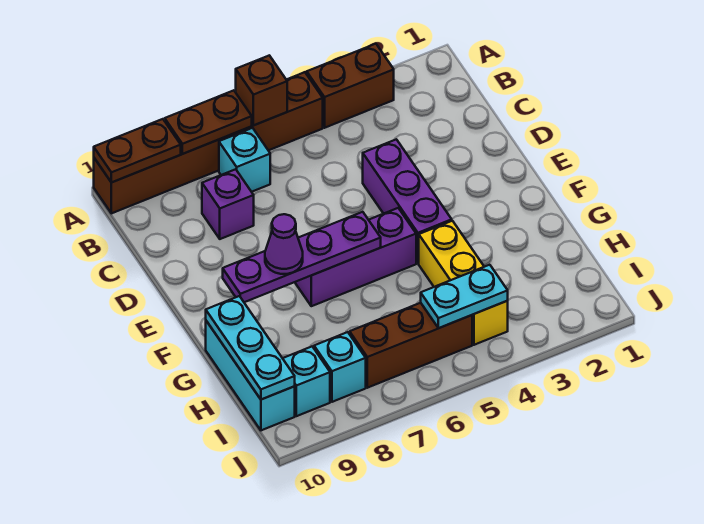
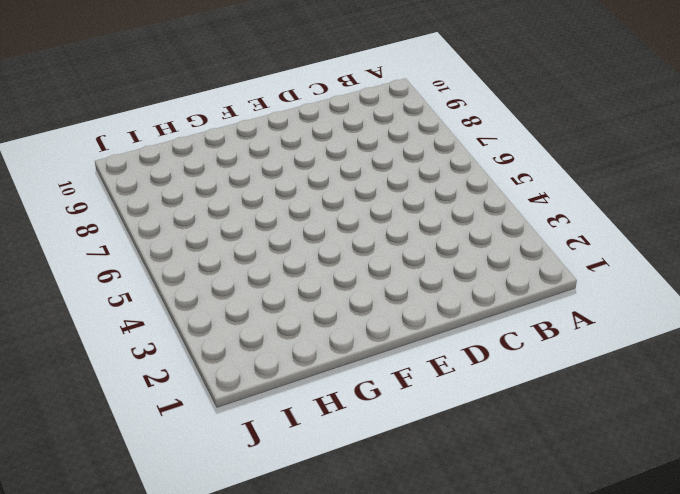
none -> brown brick A3:A4 level 1
none -> brown brick A5:A10 level 1
none -> cyan brick B7 level 1

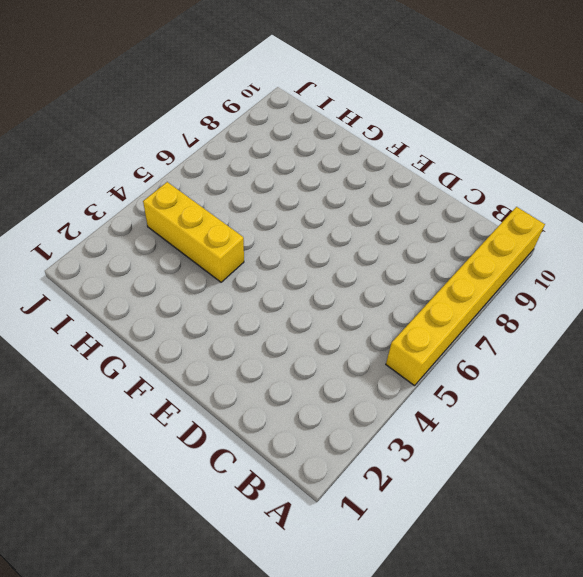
yellow brick A5:A10 level 1 -> brown brick A5:A10 level 1
none -> brown brick A3:A4 level 1
none -> cyan brick B7 level 1
none -> purple brick C8 level 1

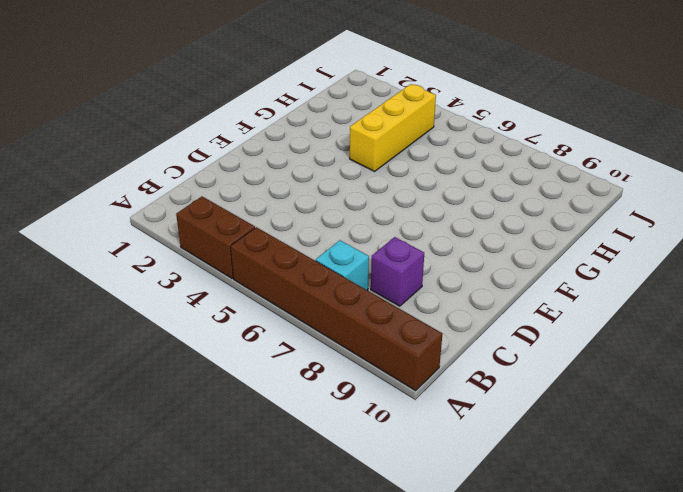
none -> purple brick D4:F4 level 1
none -> purple brick F5:F7 level 1
none -> cyan brick G10:I10 level 1

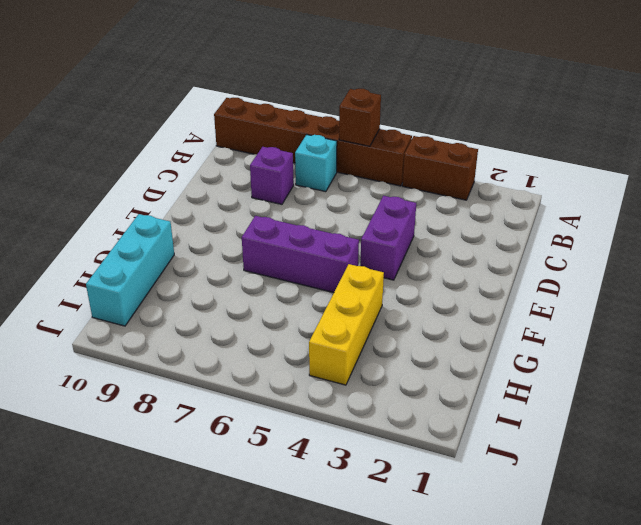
purple brick D4:E4 level 1 -> purple brick D4:F4 level 1
none -> brown brick I5:I7 level 1
none -> cyan brick I8 level 1
none -> cyan brick I9 level 1

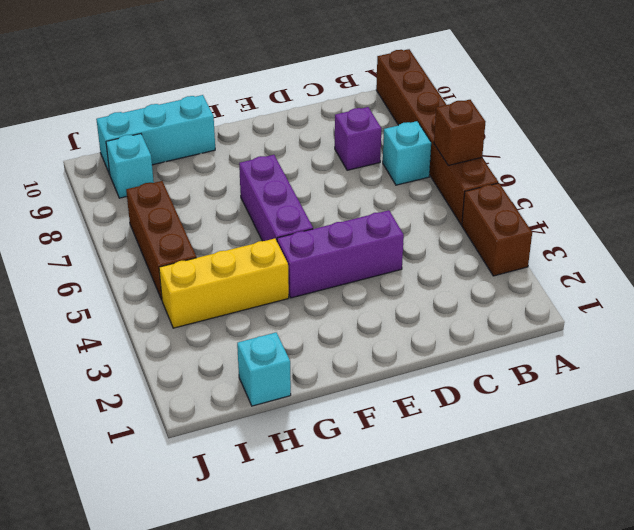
cyan brick H1 level 1 -> cyan brick I8 level 1
none -> brown plate A7:A8 level 2
none -> brown plate A9:A10 level 2
none -> purple plate F6:F9 level 2

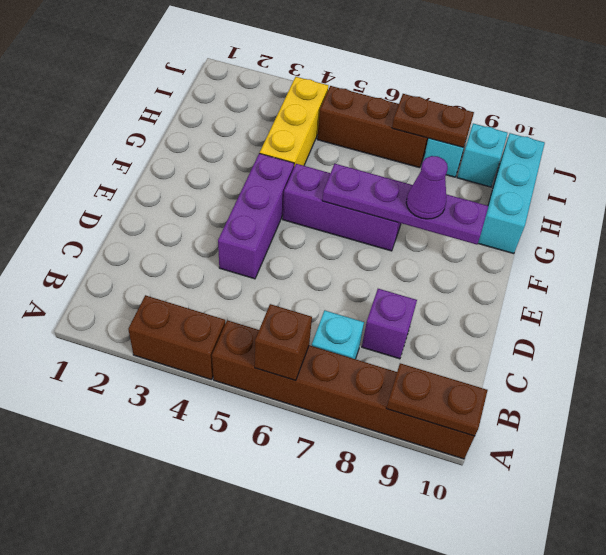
brown plate I7:I8 level 2 -> brown plate A7:A8 level 2
none -> cyan plate G10:I10 level 2
none -> cyan plate I4:I5 level 2

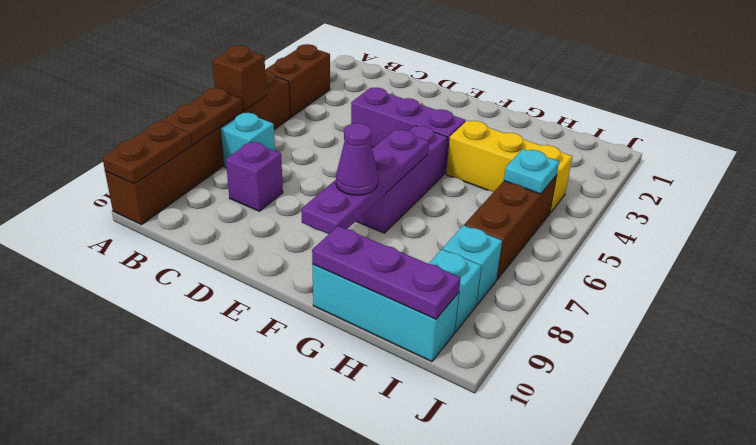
purple plate G10:I10 level 2 -> cyan plate G10:I10 level 2
cyan plate I5 level 2 -> cyan plate I4:I5 level 2

